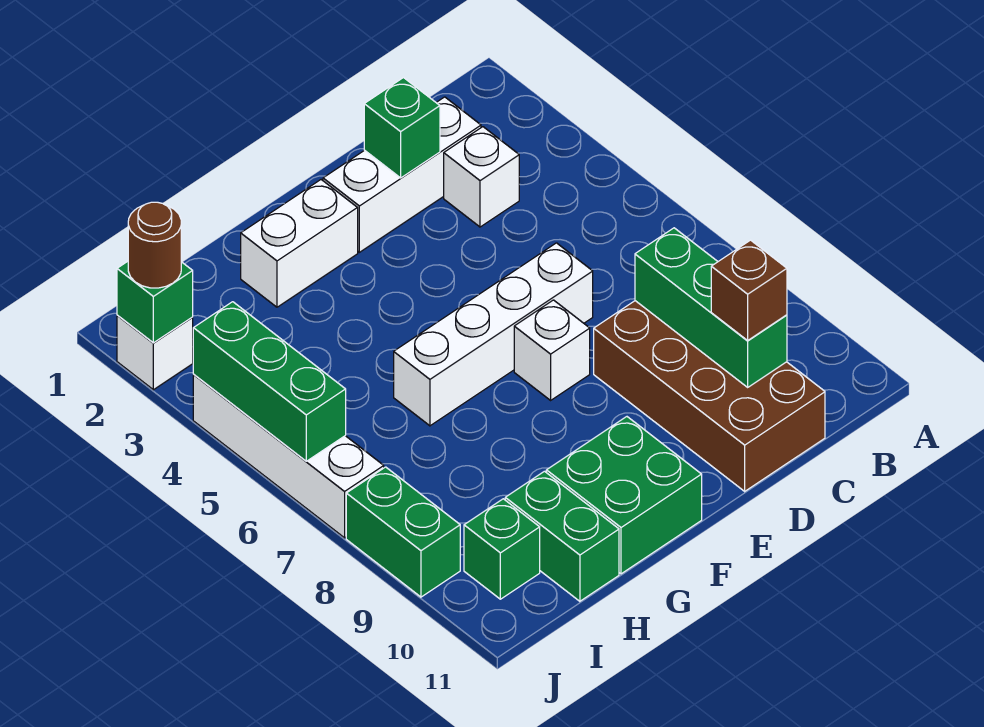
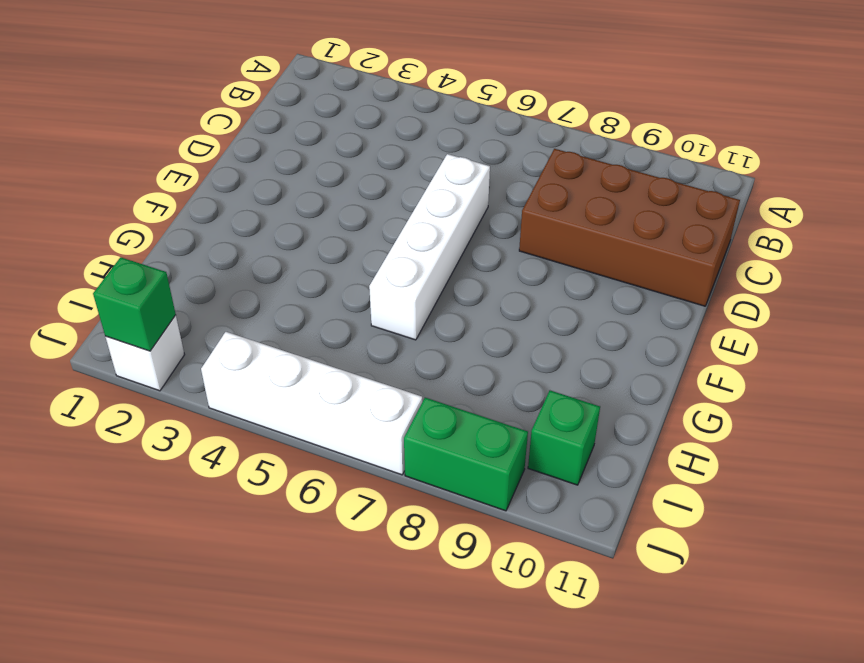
none -> white brick C2:E2 level 1
none -> white brick C3 level 1
none -> white brick E7 level 1

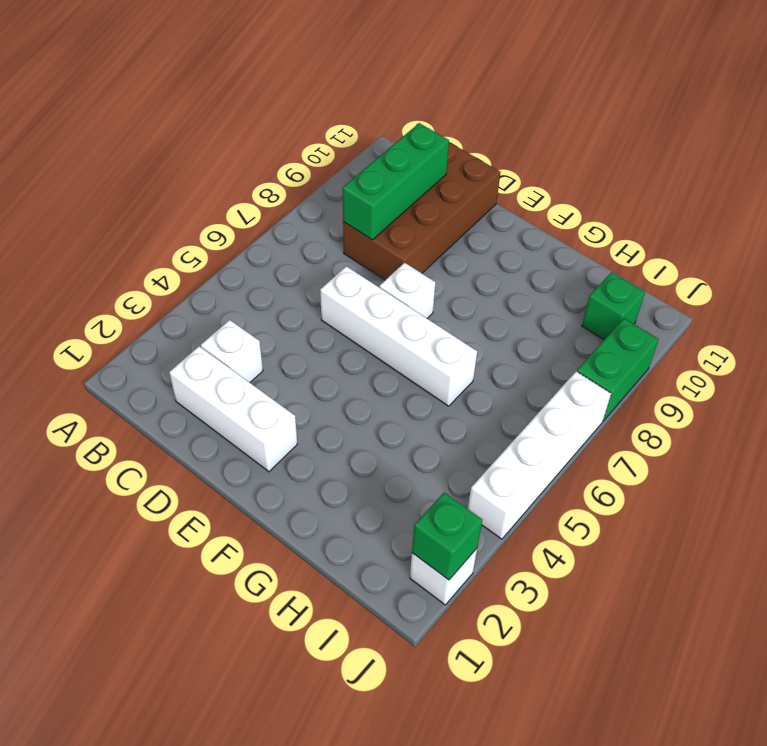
none -> white brick F2:G2 level 1
none -> green brick F10:G11 level 1
none -> green brick H10:H11 level 1

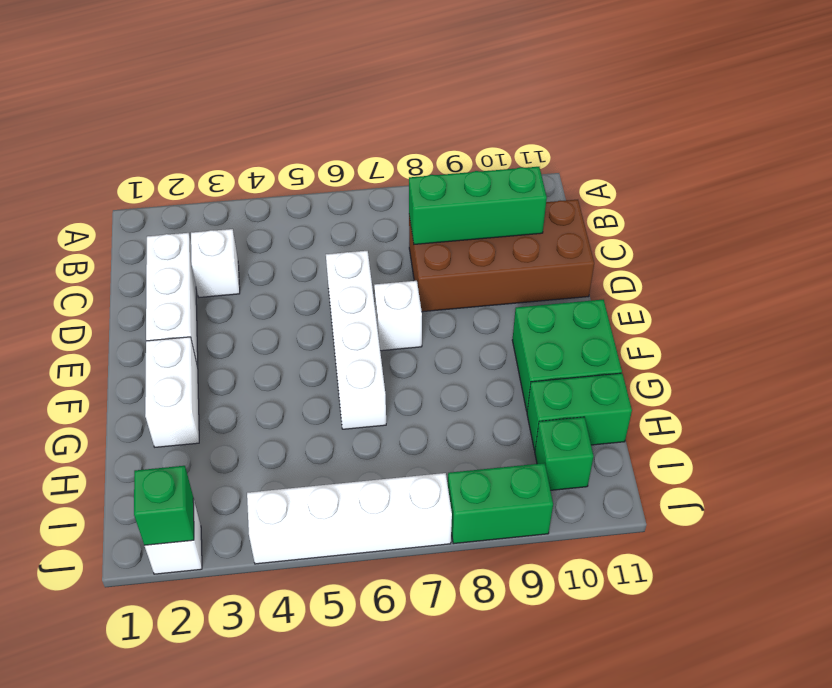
none -> green brick D2 level 2
none -> green brick J4:J6 level 2
none -> brown brick C10 level 3

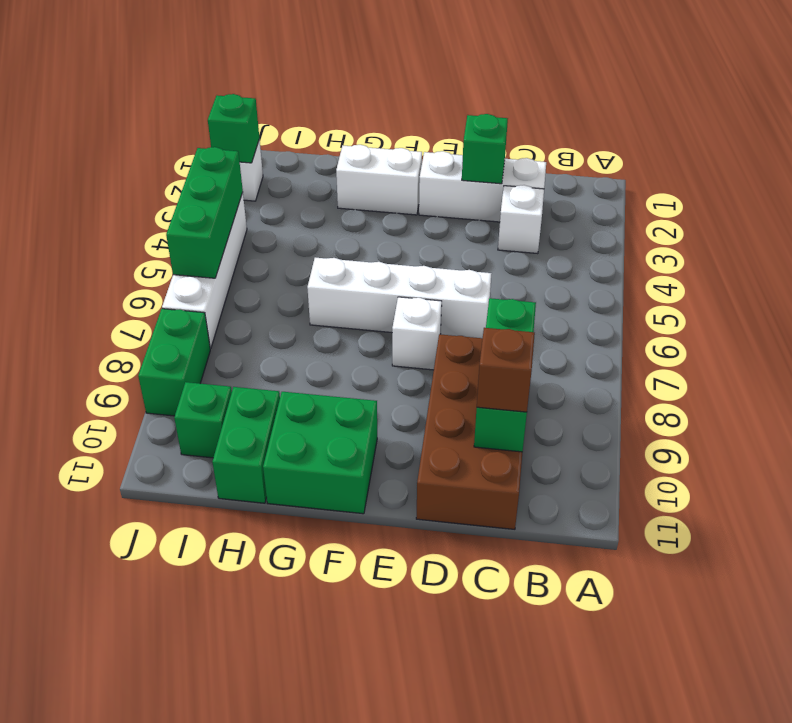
none -> brown round brick J2 level 3

